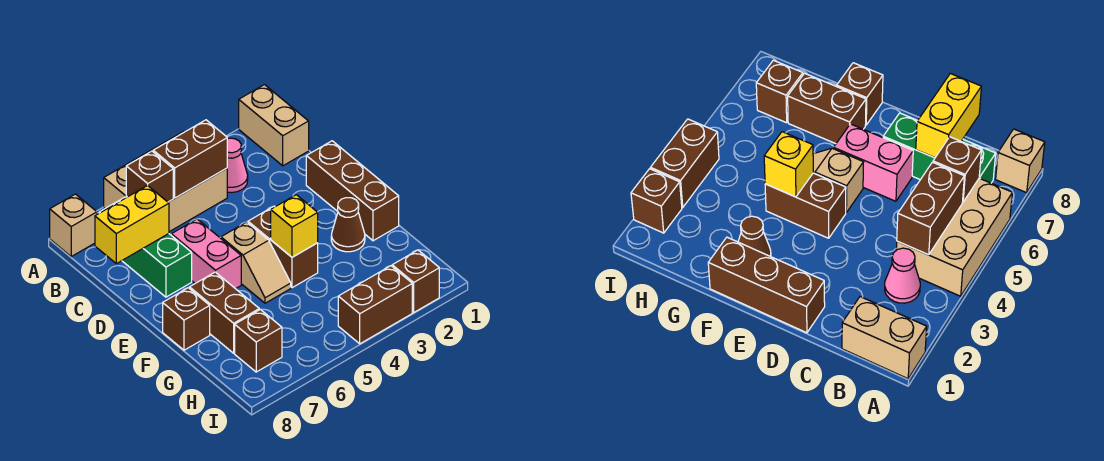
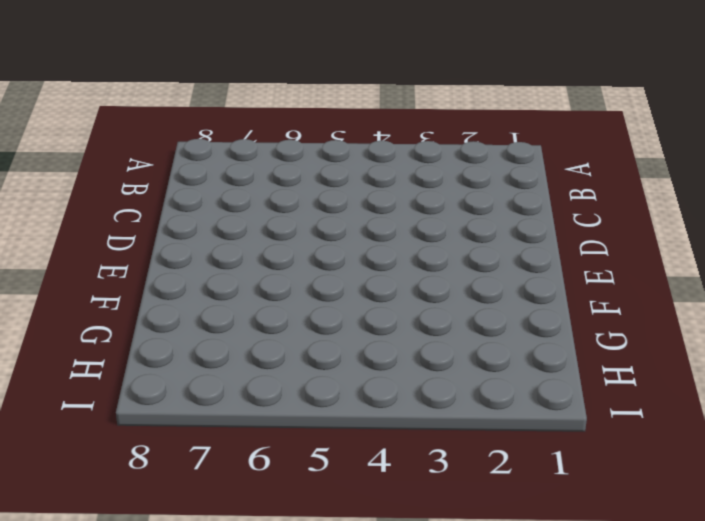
none -> tan brick A1:B1 level 1
none -> tan brick A4:B6 level 1
none -> tan brick A8 level 1

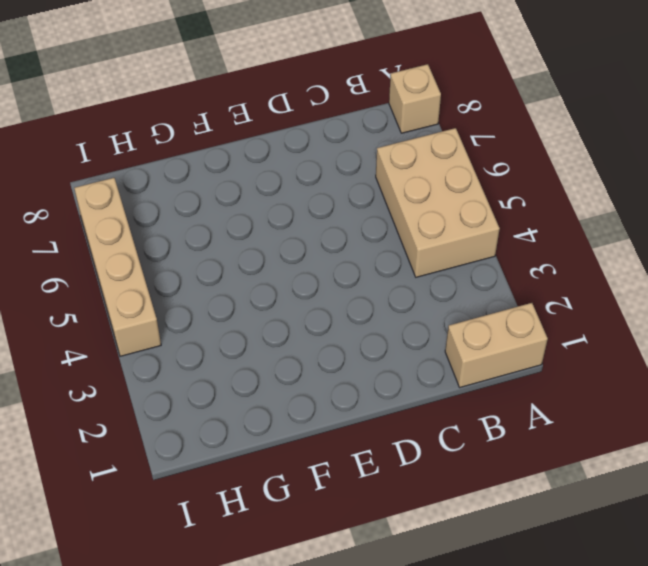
tan brick I4:I7 level 1 -> brown brick I3:I4 level 1
none -> pink cone B3 level 1
none -> green brick B7:D7 level 1
none -> brown brick D1:F1 level 1

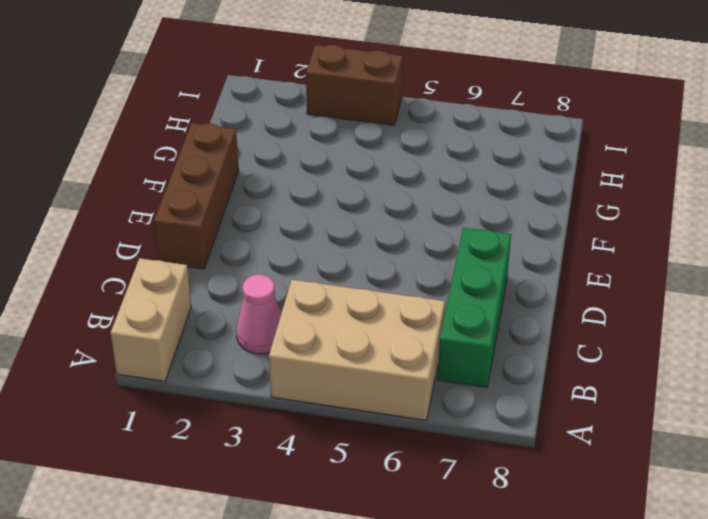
none -> tan brick A8 level 1
none -> pink brick D6:E6 level 1
none -> brown brick E4:F4 level 1

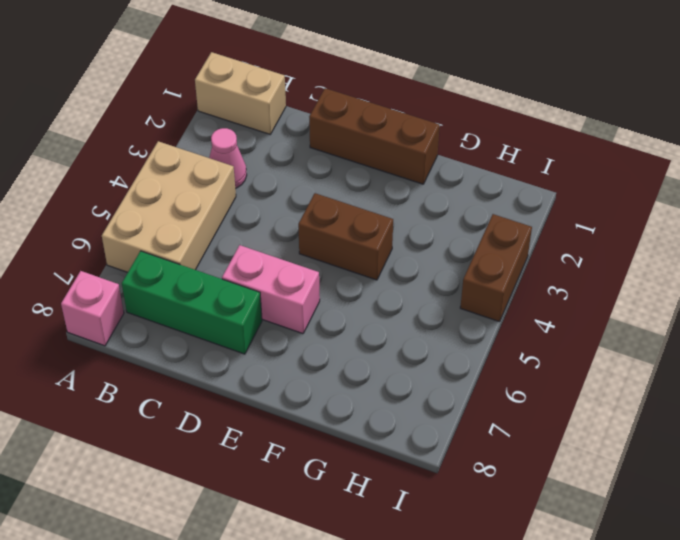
pink brick A8 level 1 -> tan brick A8 level 1
none -> tan slope E5:F5 level 1 top E
none -> brown cone F2 level 1
none -> brown brick F7:G7 level 1

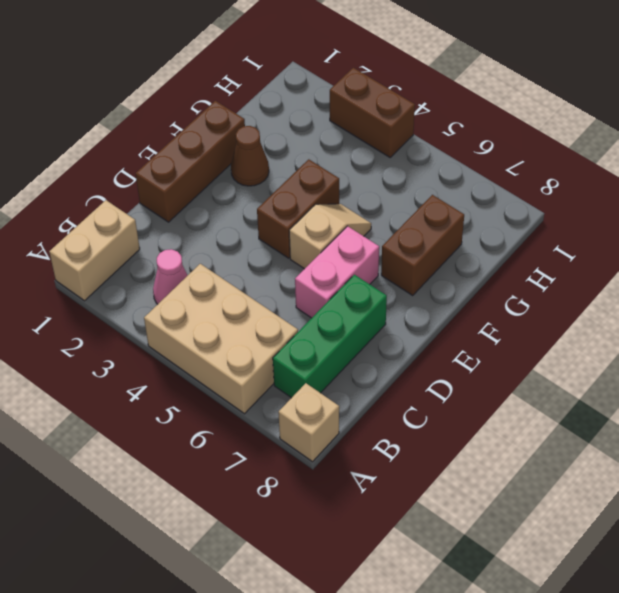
none -> brown brick F8 level 1
none -> brown brick H7 level 1
none -> brown brick I2 level 1

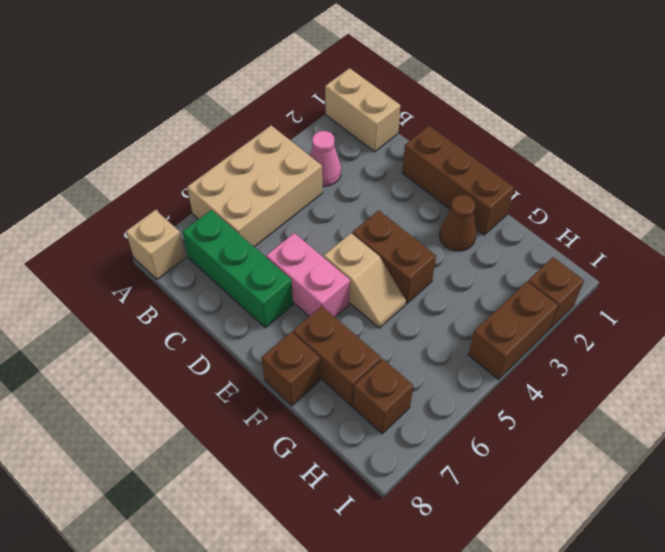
none -> brown brick B4:B5 level 2
none -> brown brick B6 level 2
none -> yellow brick C7:C8 level 2

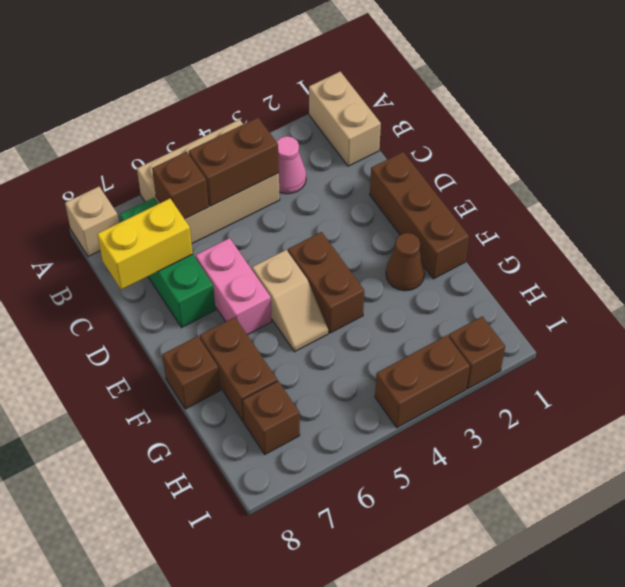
none -> yellow brick F4 level 2

